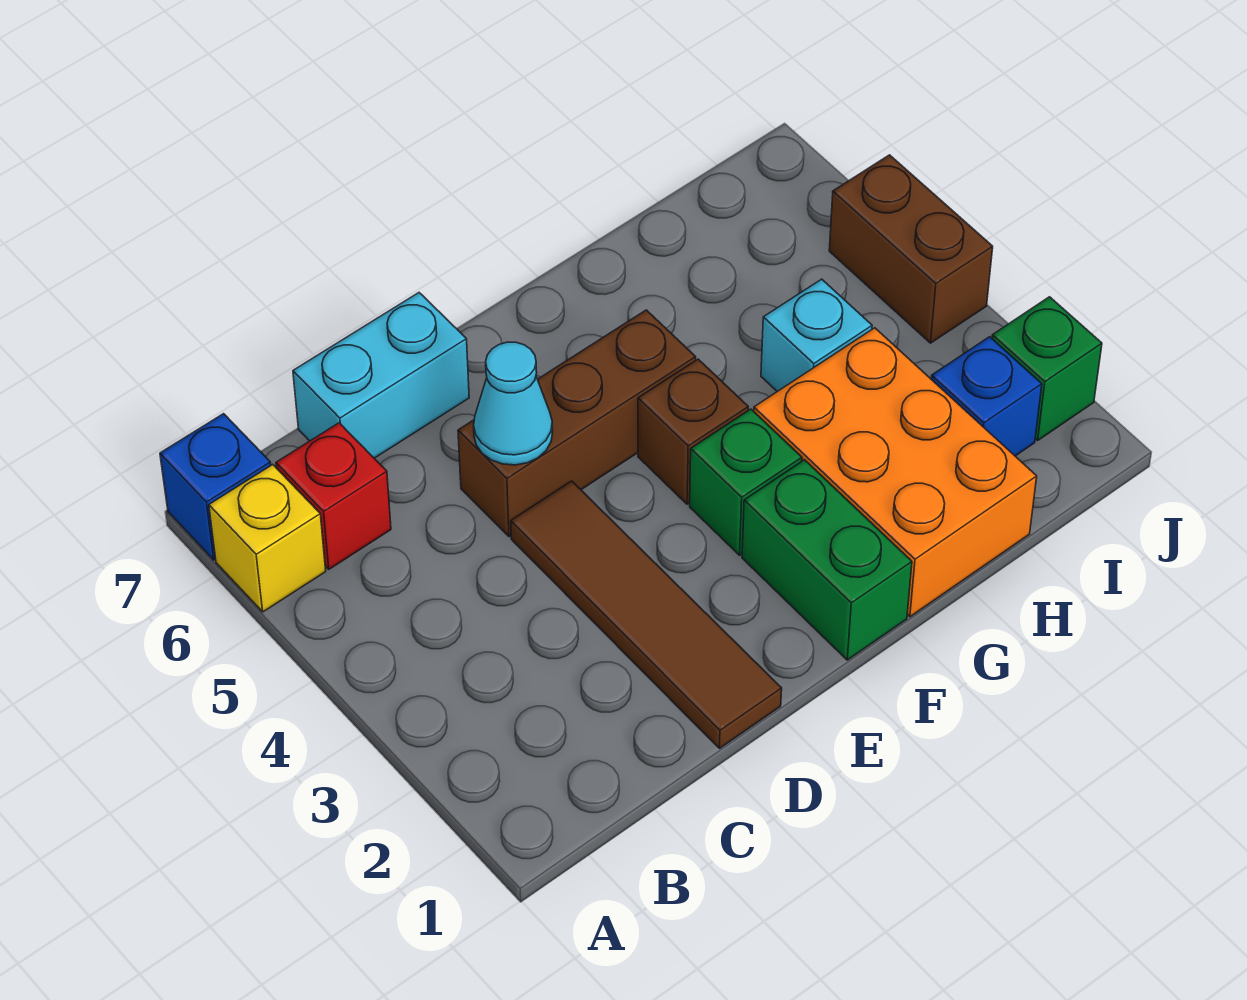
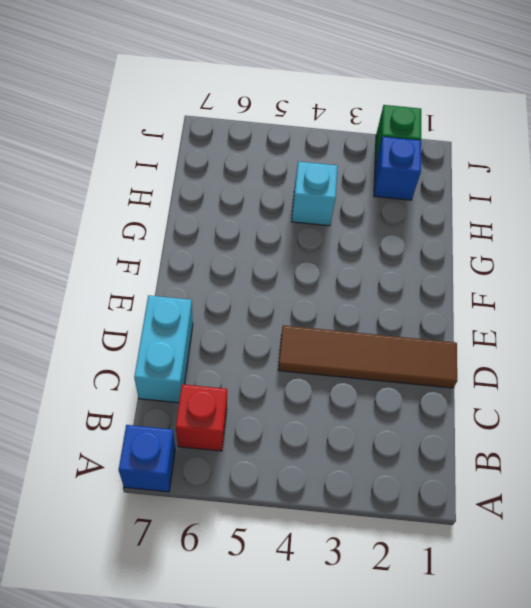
none -> yellow brick A6 level 1
none -> brown brick D5:F5 level 1
none -> green brick F1:F2 level 1

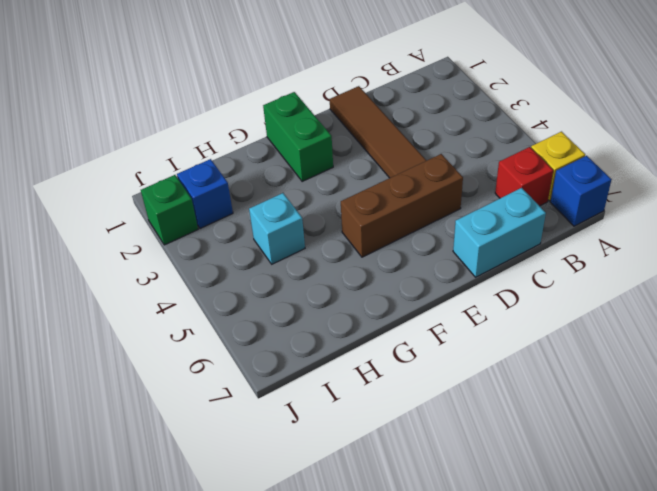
none -> green brick F3 level 1
none -> brown brick F4 level 1
none -> orange brick G1:H3 level 1

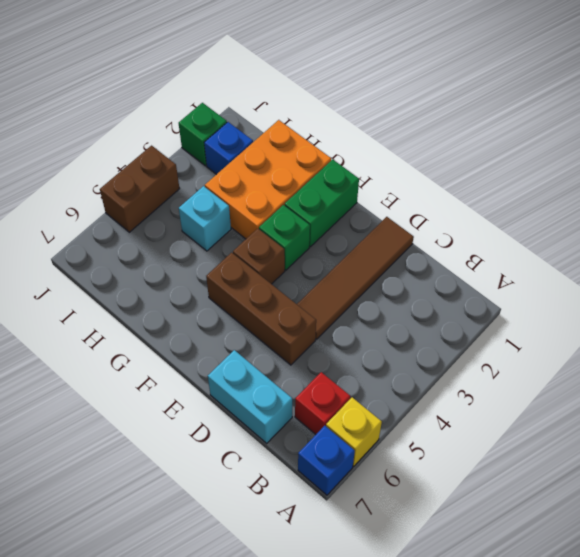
none -> cyan cone D5 level 2

